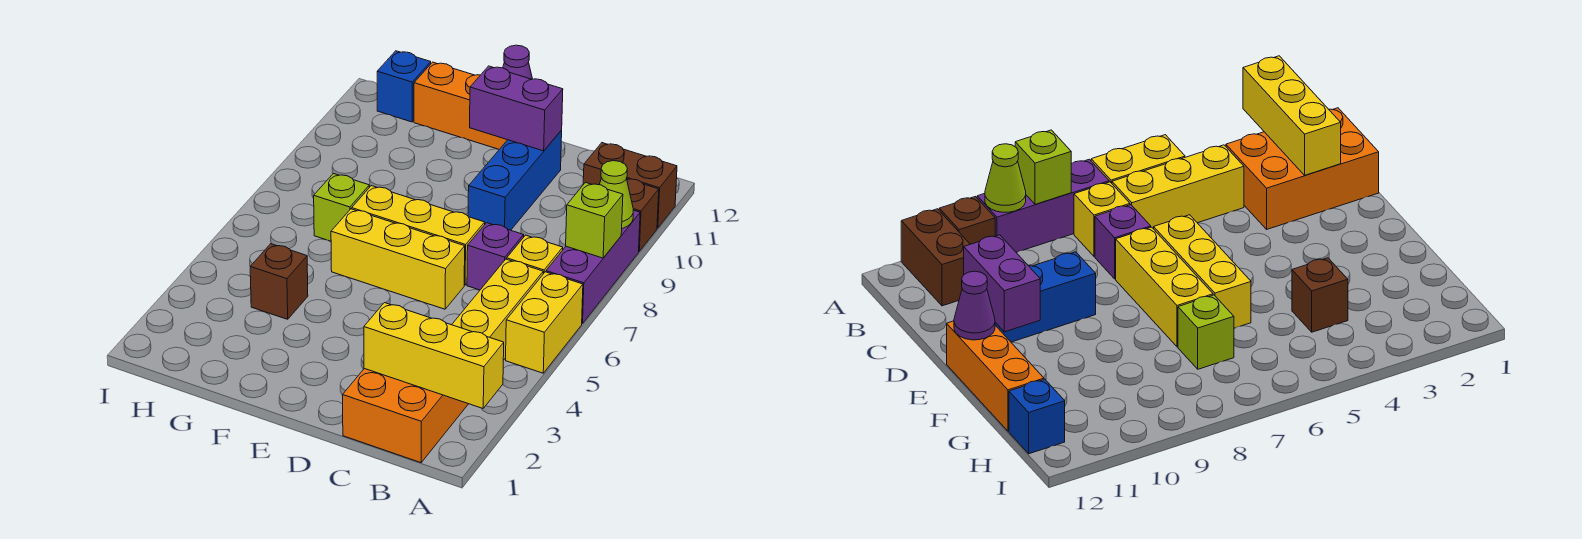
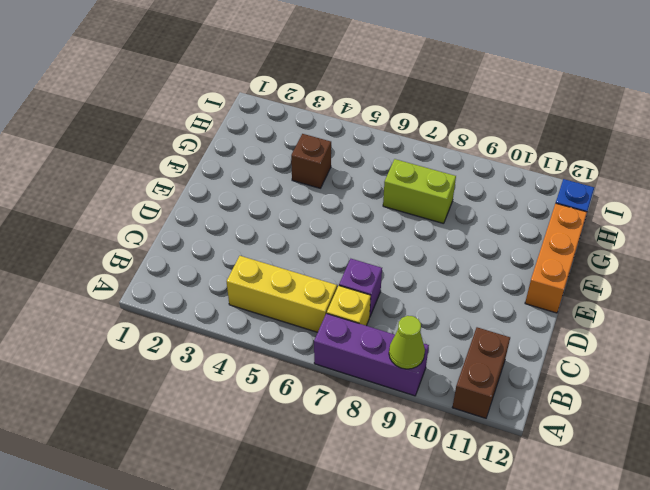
lime brick G7:G8 level 1 -> lime brick G7 level 1
none -> yellow brick A5:A6 level 1
none -> brown brick A10 level 1
none -> orange brick B1:C3 level 1

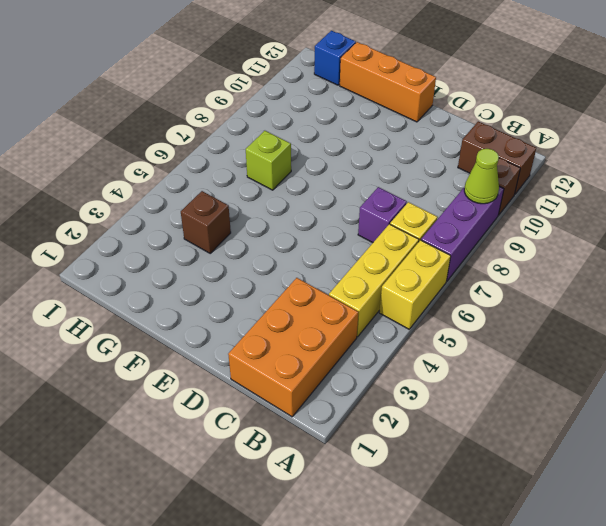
none -> yellow brick D6:F6 level 1
none -> yellow brick D7:F7 level 1
none -> blue brick D9:D11 level 1

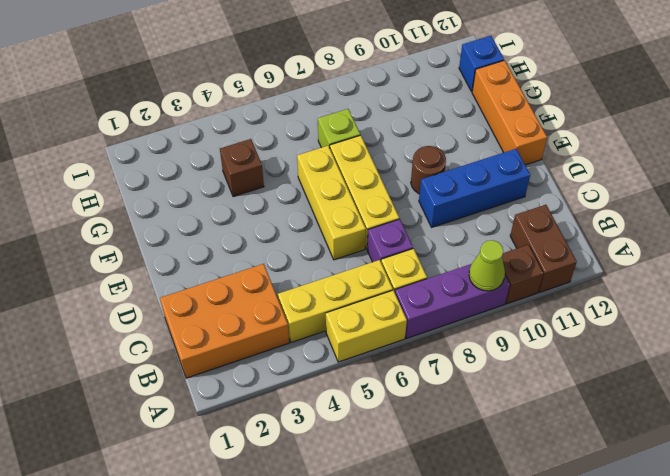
brown round brick E9 level 1 -> none
none -> yellow brick A2:C2 level 2
none -> lime brick A8 level 2
none -> purple brick D11:E11 level 2

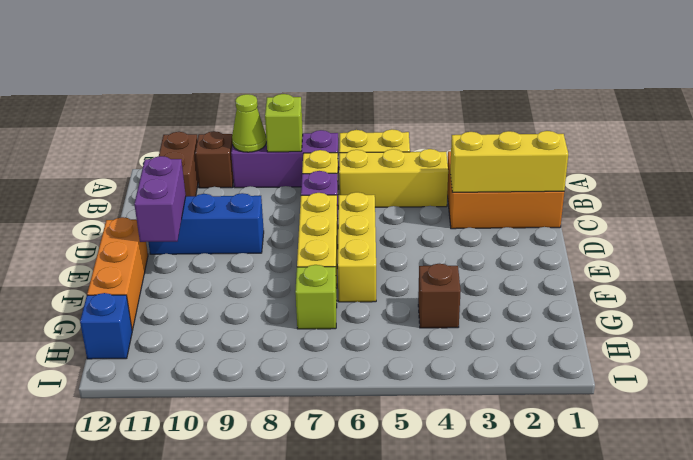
yellow brick C1:C3 level 2 -> yellow brick A2:C2 level 2
none -> purple cone E12 level 2

